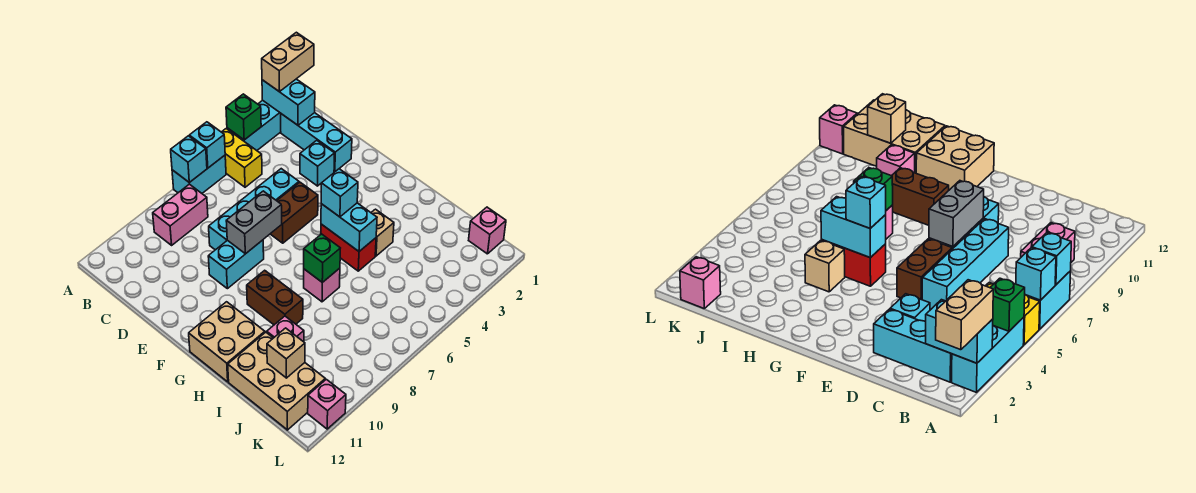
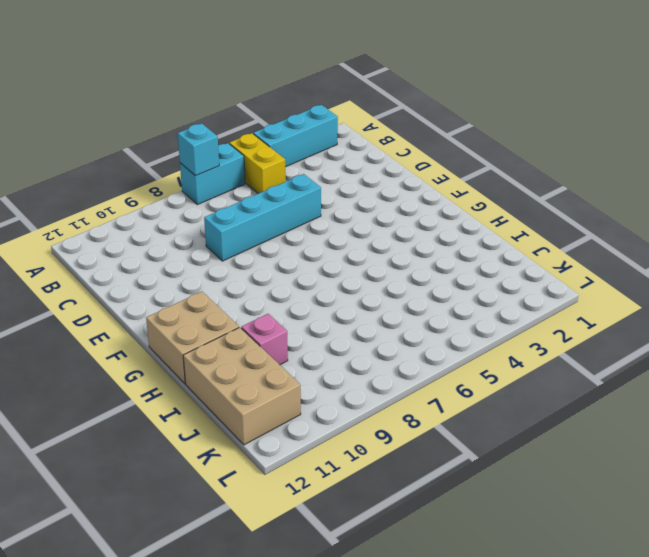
none -> cyan brick B2:D2 level 1
none -> pink brick B8:B9 level 1
none -> cyan brick D3 level 1

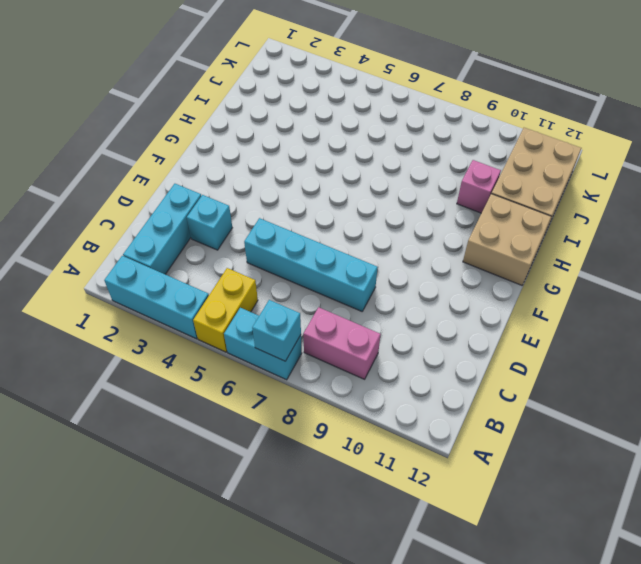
none -> brown brick E5:E6 level 1
none -> cyan brick E8:E9 level 1
none -> red brick G5:H5 level 1

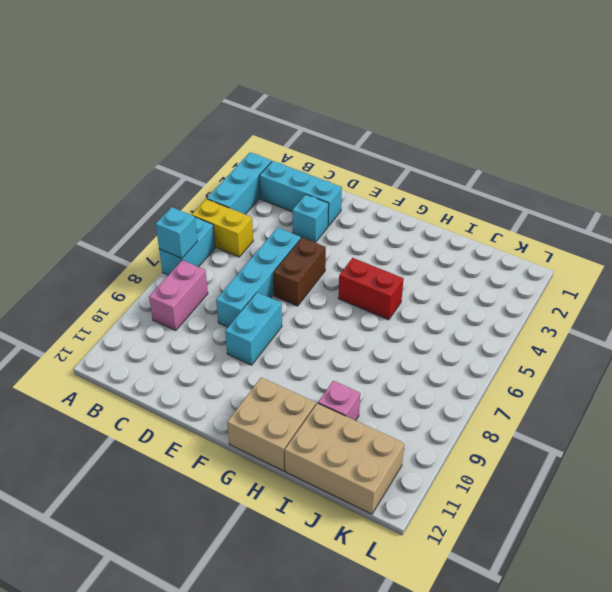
none -> brown brick G9:H9 level 1
none -> tan brick H4 level 1
none -> pink brick H7 level 1

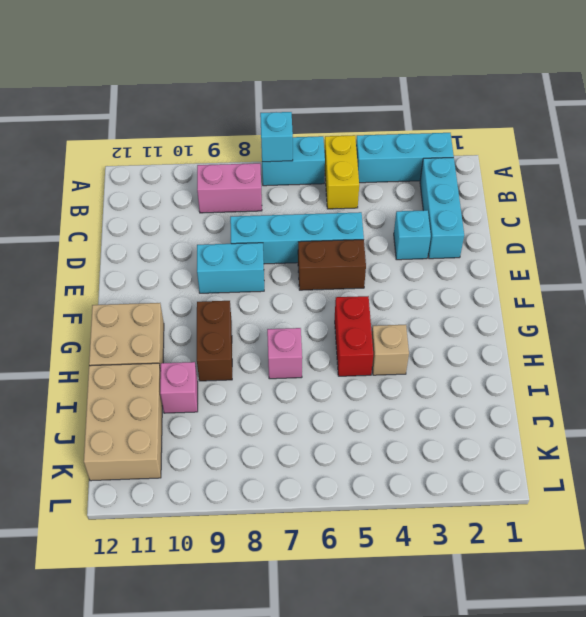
none -> pink brick K1 level 1
none -> pink brick L11 level 1
none -> cyan brick A2:B2 level 2

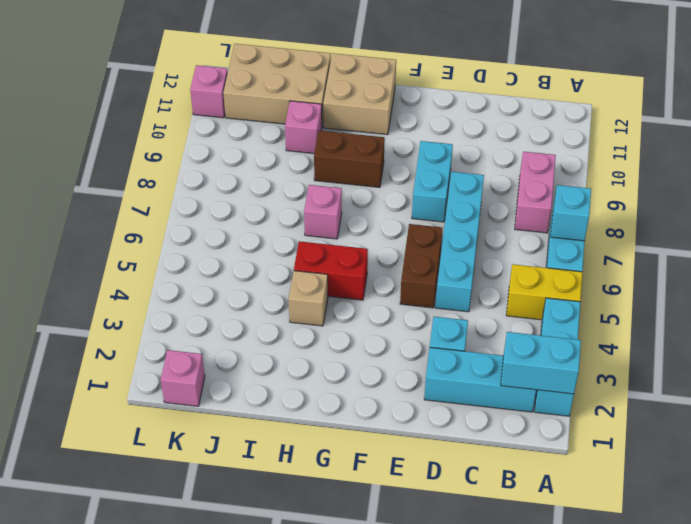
none -> green brick A4 level 2
none -> cyan brick A6 level 2
none -> grey brick E7:E8 level 2

